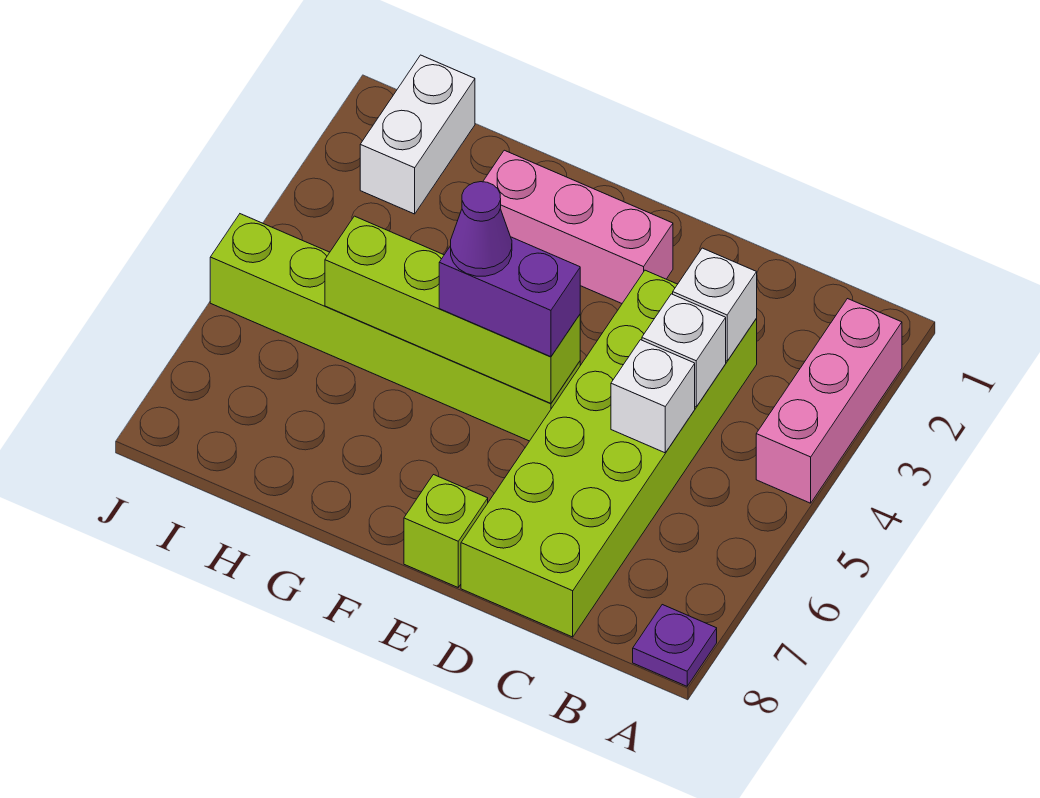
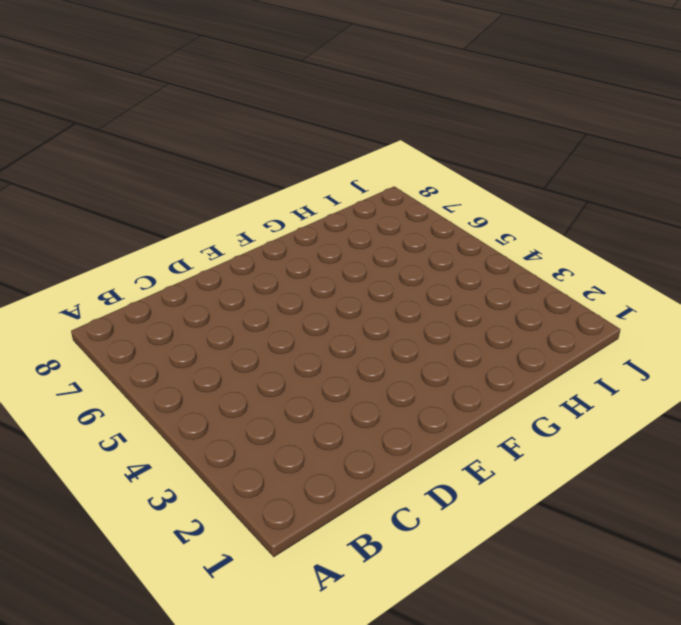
none -> pink brick A2:A4 level 1
none -> purple plate A8 level 1
none -> lime brick C3:D8 level 1

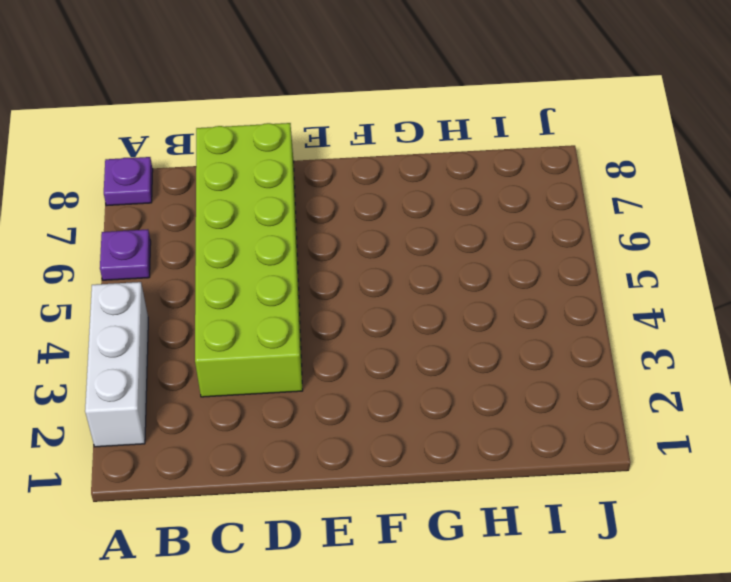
white brick A2:A4 level 1 -> pink brick A2:A4 level 1
purple plate A6 level 1 -> none
none -> pink brick E2:G2 level 1
none -> lime brick E5:J5 level 1
none -> lime brick E8 level 1

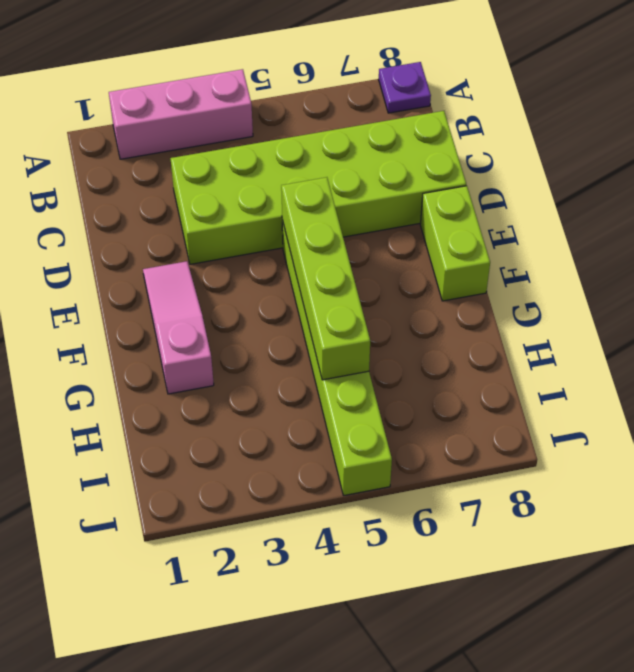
pink slope E2:G2 level 1 top G -> pink brick E2:G2 level 1
lime brick E8:F8 level 1 -> lime brick E8 level 1
none -> white brick I1:I2 level 1
none -> white brick C3 level 2
none -> white brick C4 level 2

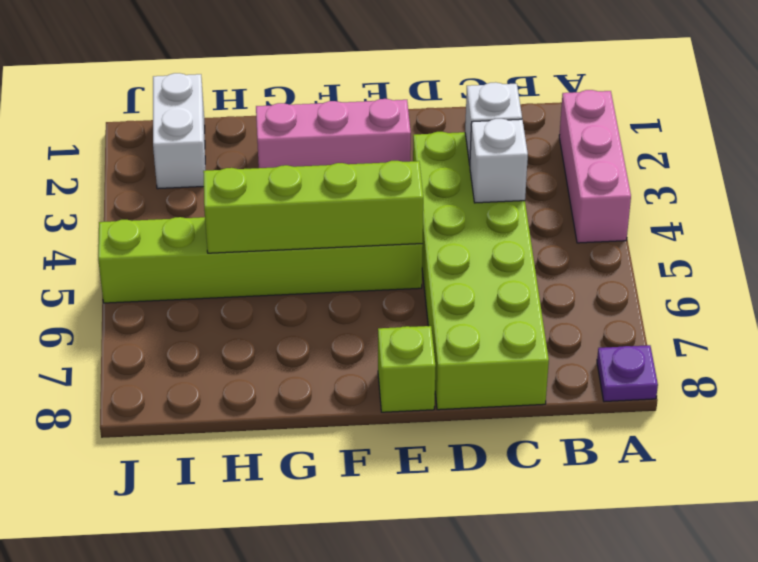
none -> white brick C5 level 2
none -> purple brick E5:F5 level 3
none -> purple cone F5 level 4

